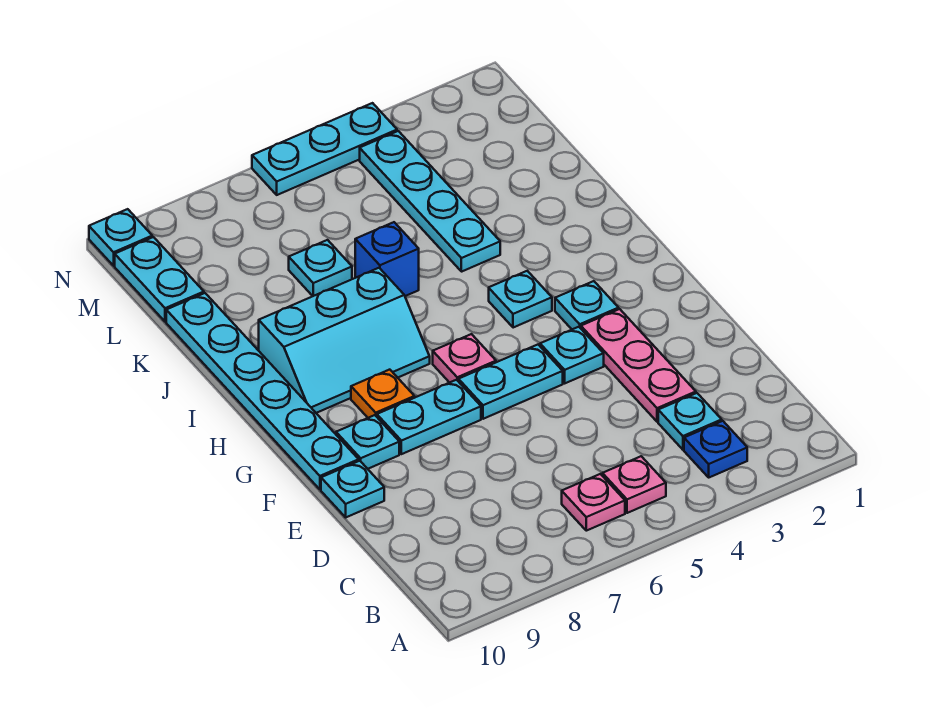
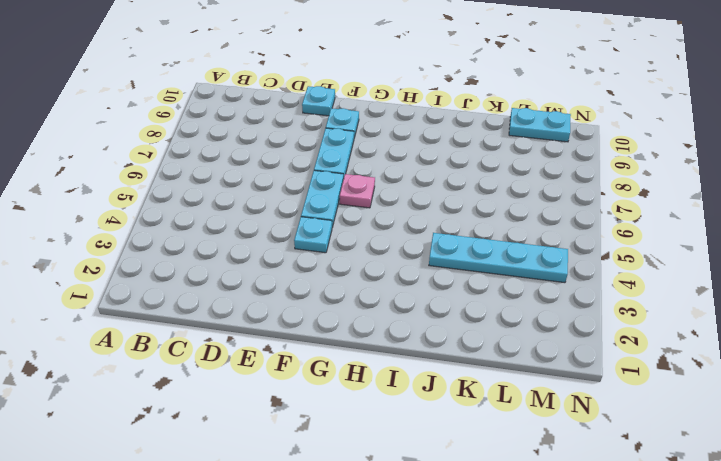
none -> blue plate B3 level 1
none -> pink plate B5 level 1
none -> pink plate B6 level 1

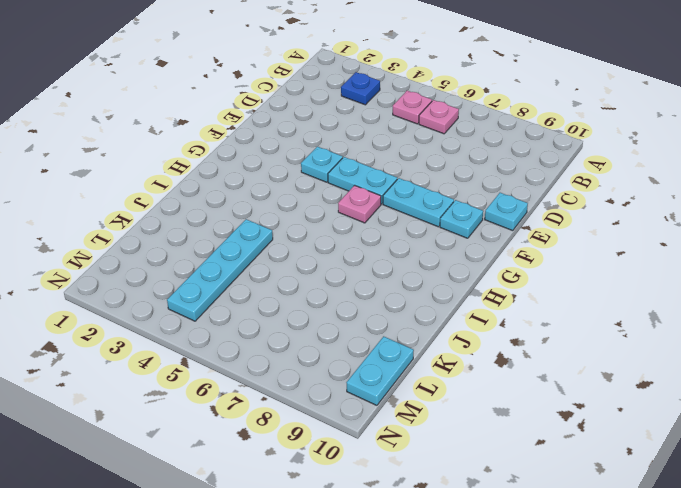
none -> cyan plate C3 level 1
none -> pink plate D3:F3 level 1
none -> cyan plate F10:K10 level 1

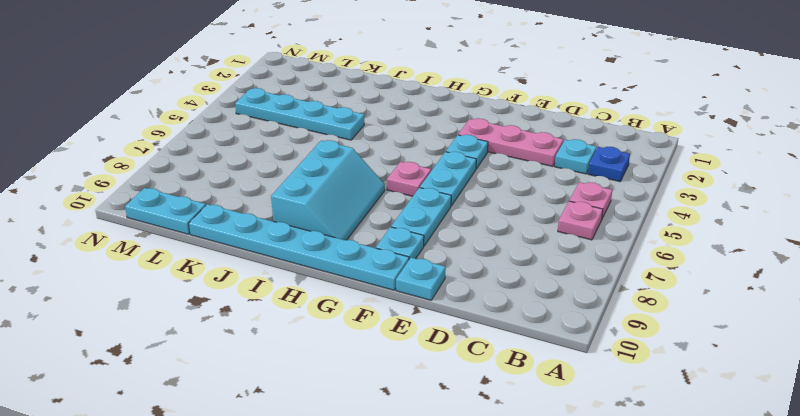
none -> cyan plate G3 level 1
none -> orange plate G8 level 1
none -> cyan plate H4 level 1

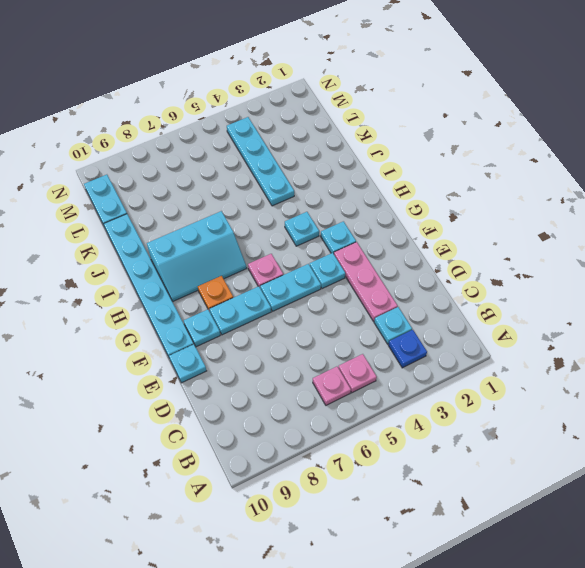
none -> blue brick J6 level 1
none -> cyan plate K7 level 1
none -> cyan plate N4:N6 level 1

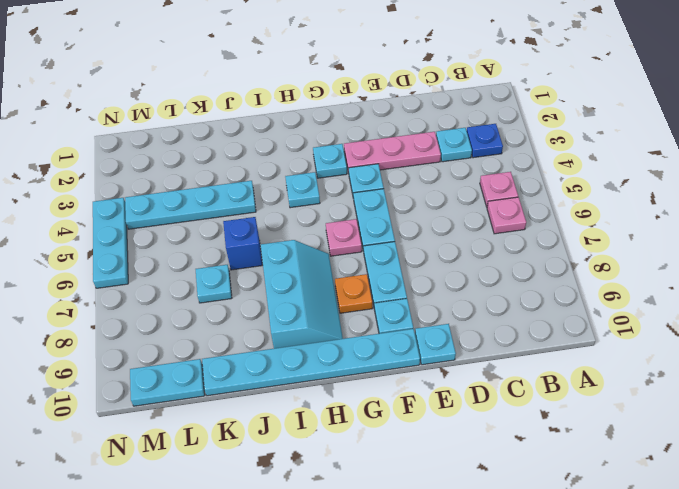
none -> cyan plate N10 level 1

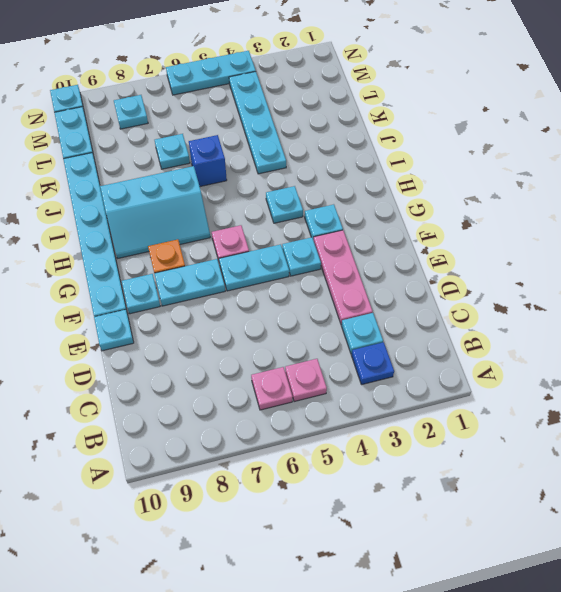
cyan plate M8 level 1 -> none

